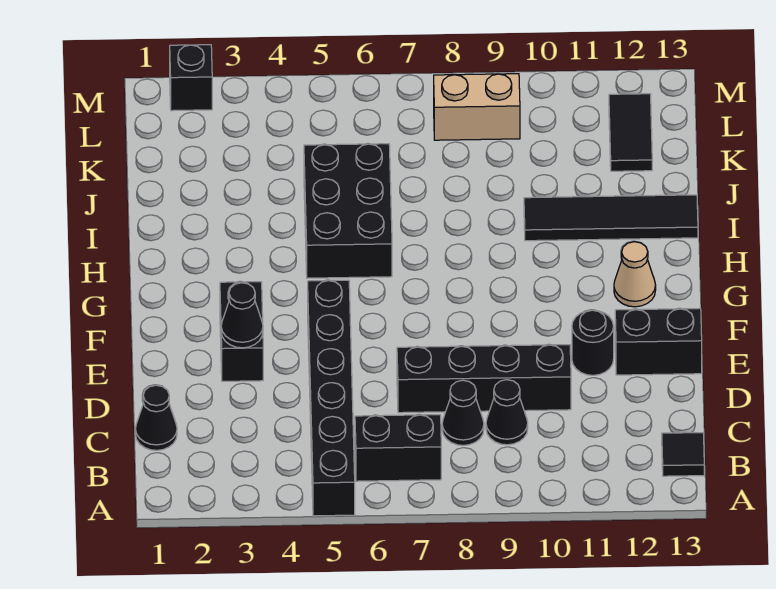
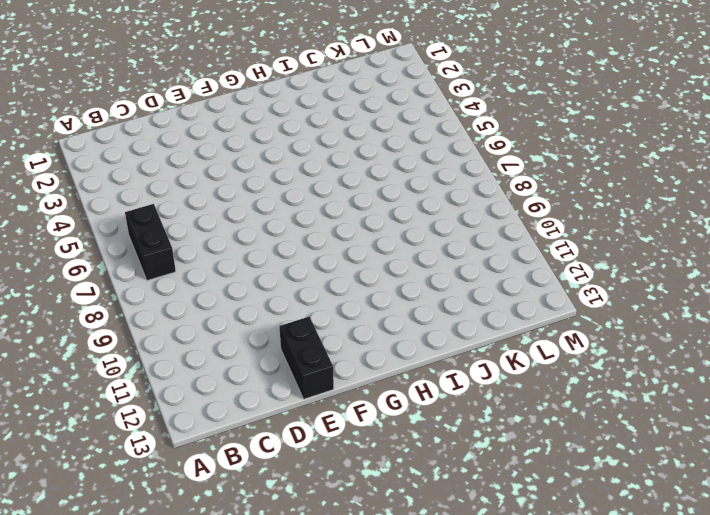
none -> black brick A5:F5 level 1
none -> black tile B13 level 1
none -> black cone C1 level 1

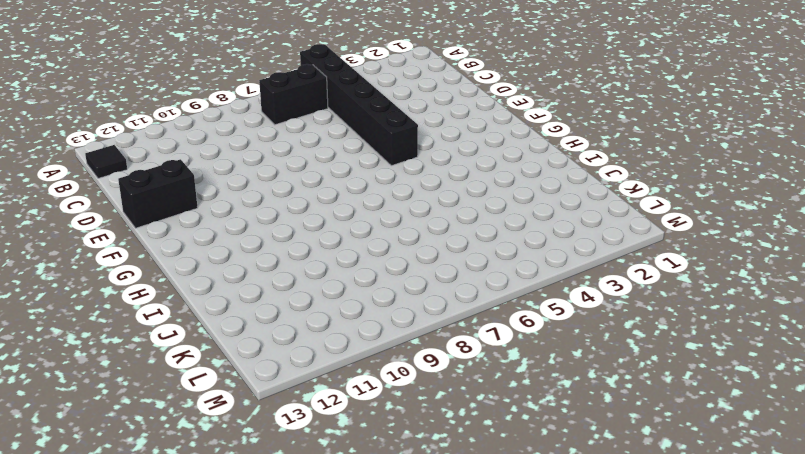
none -> black cone C1 level 1
none -> black cone C8 level 1
none -> black cone C9 level 1

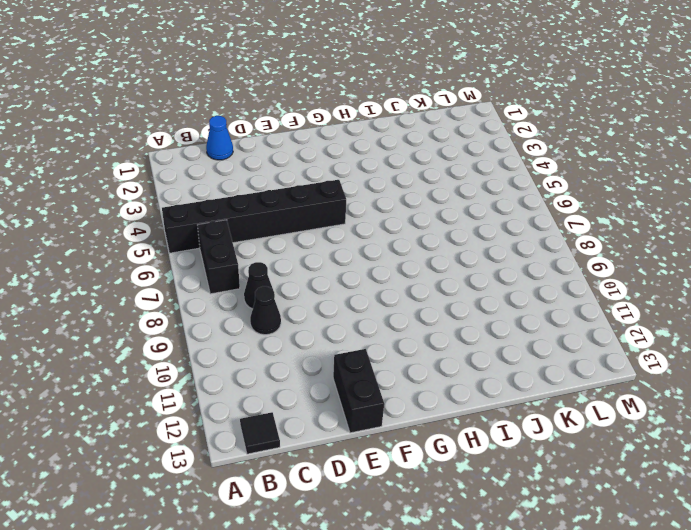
blue cone C1 level 1 -> black cone C1 level 1
none -> black brick D7:D10 level 1
none -> black brick E3:F3 level 1
none -> black round brick E11 level 1

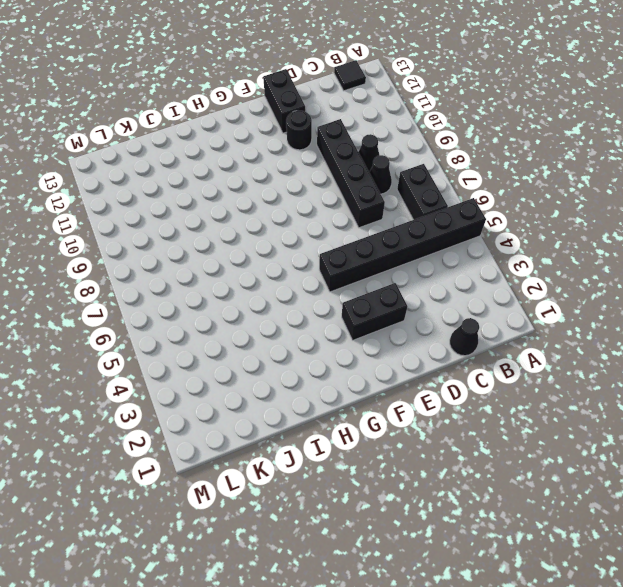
none -> tan cone G12 level 1
none -> black brick H5:J6 level 1
none -> black tile I10:I13 level 1

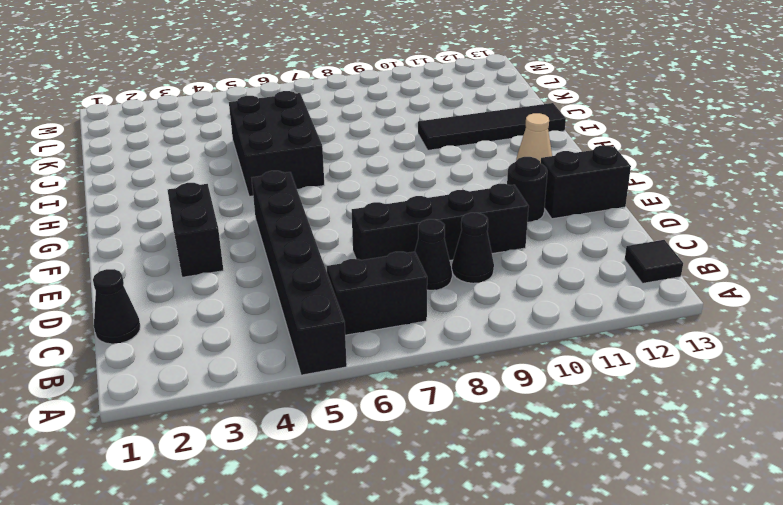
none -> black tile K12:L12 level 1
none -> tan brick L8:L9 level 1
none -> black brick M2 level 1

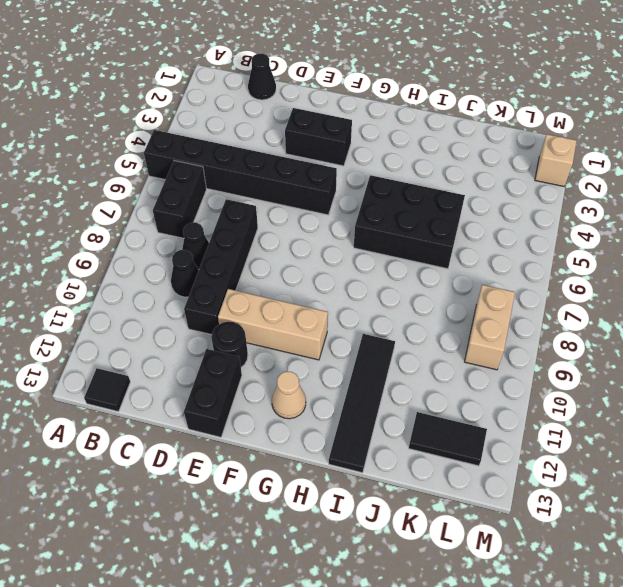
tan brick E10:G10 level 1 -> none
tan brick M2 level 1 -> black brick M2 level 1
none -> black cone E3 level 2

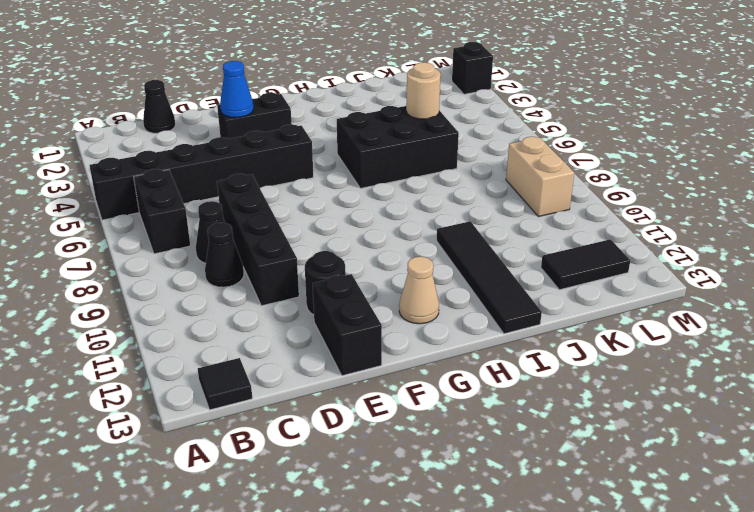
blue cone E3 level 2 -> black cone E3 level 2
tan round brick J5 level 2 -> none

